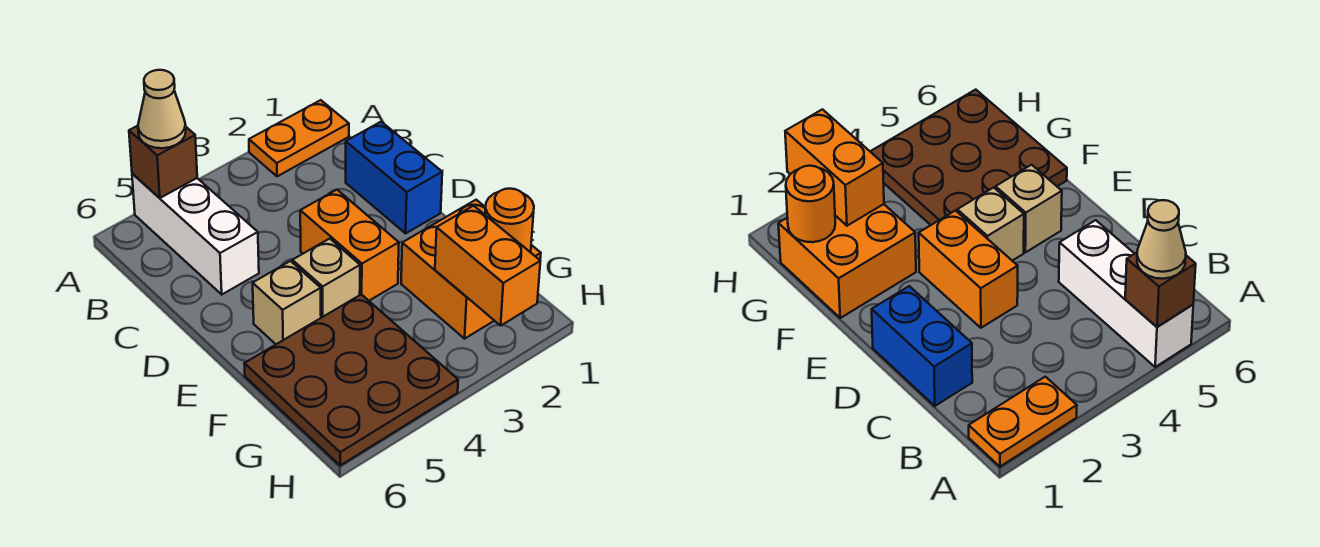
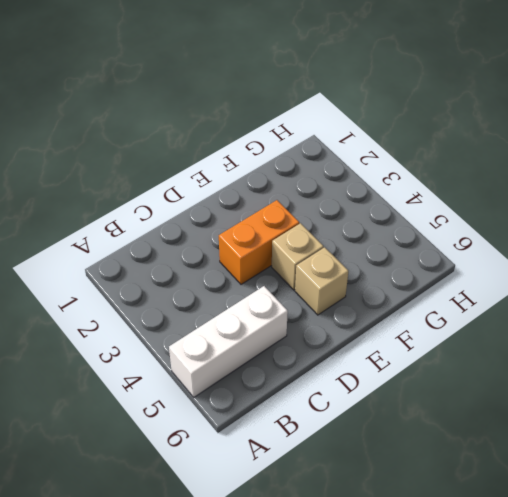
none -> orange plate A1:A2 level 1
none -> blue brick C1:D1 level 1
none -> orange brick F1:G2 level 1

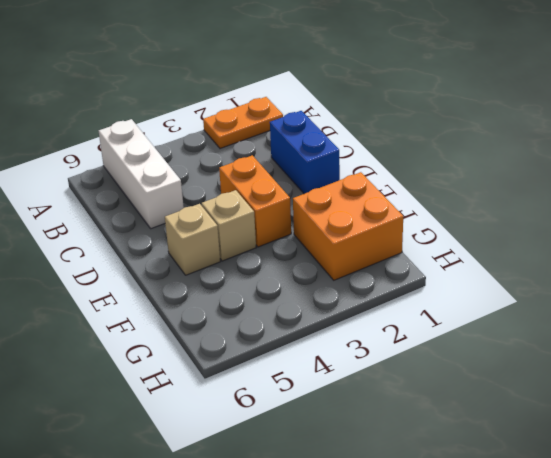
none -> brown plate F4:H6 level 1
none -> brown brick A5 level 2
none -> orange round brick G1 level 2

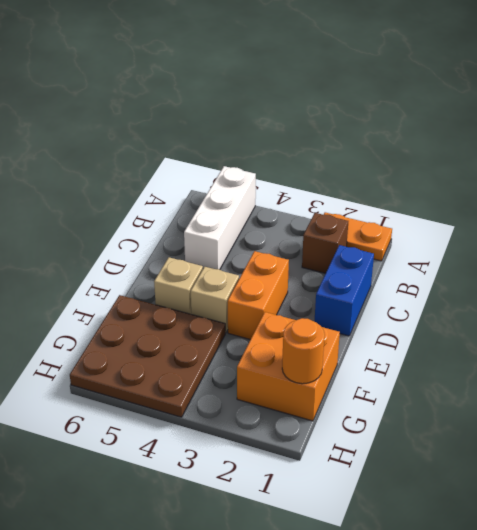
brown brick B2 level 1 -> brown brick A5 level 2
none -> orange brick G2:H2 level 2
none -> tan cone A5 level 3

